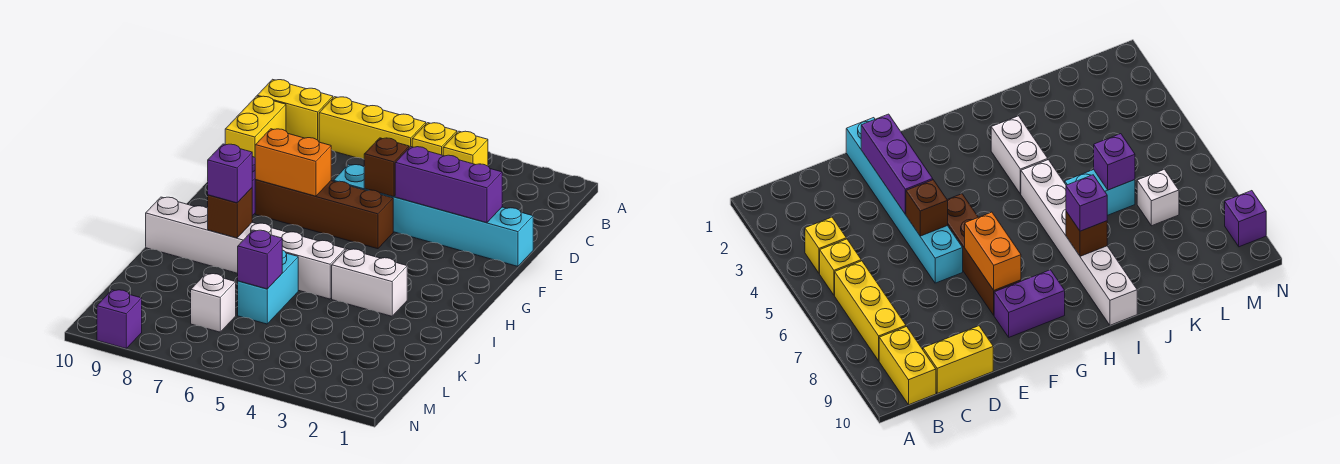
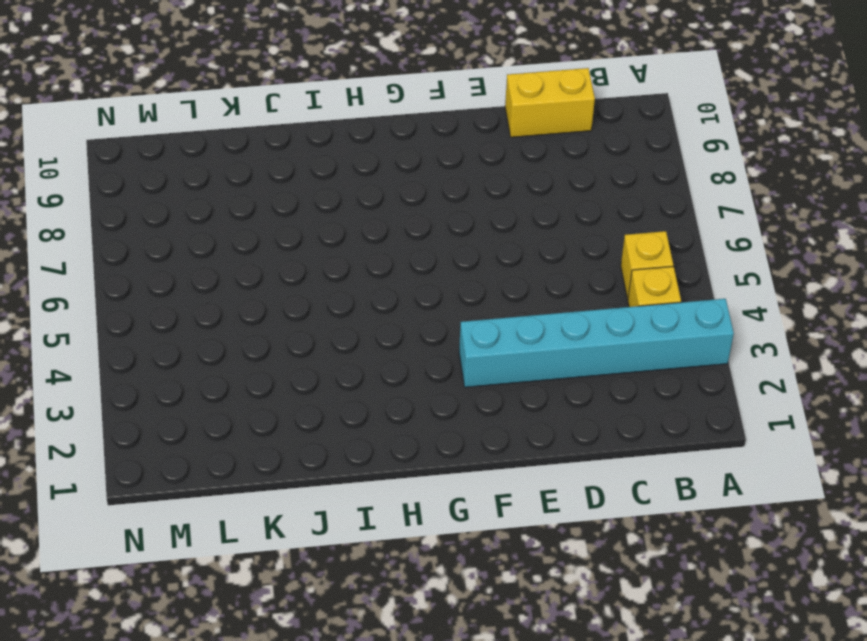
cyan brick A3:F3 level 1 -> cyan brick E1:E6 level 1
none -> yellow brick B6:B8 level 1
none -> yellow brick B9:B10 level 1
none -> brown brick F5:F8 level 1

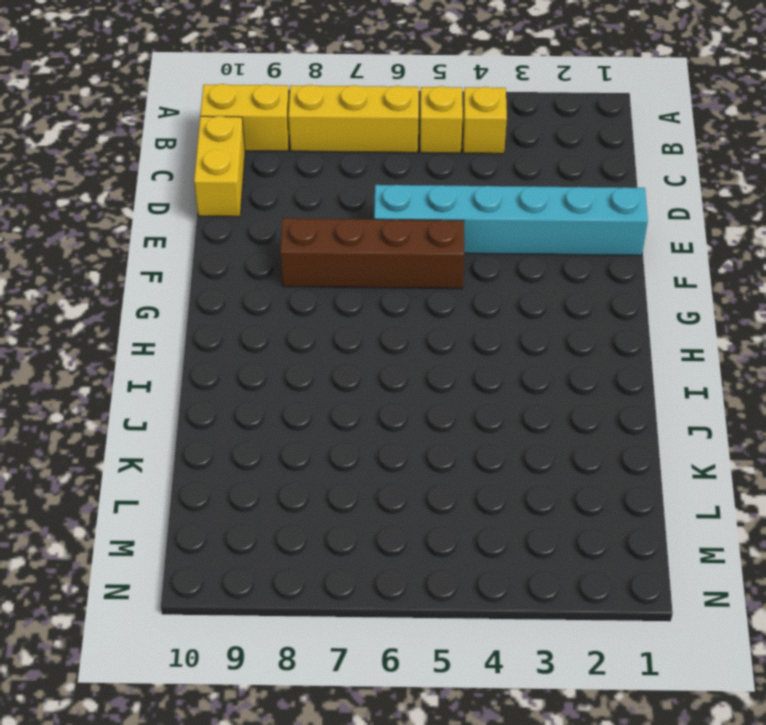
none -> purple brick F9:G9 level 1
none -> white brick I3:I4 level 1
none -> white brick I5:I10 level 1

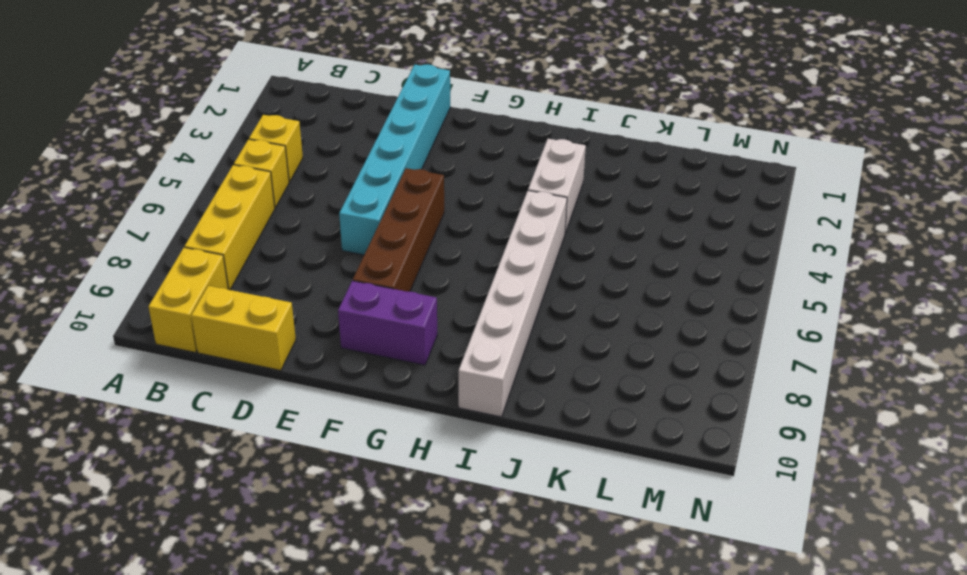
none -> cyan brick J6:K6 level 1
none -> white brick L7 level 1
none -> purple brick N9 level 1

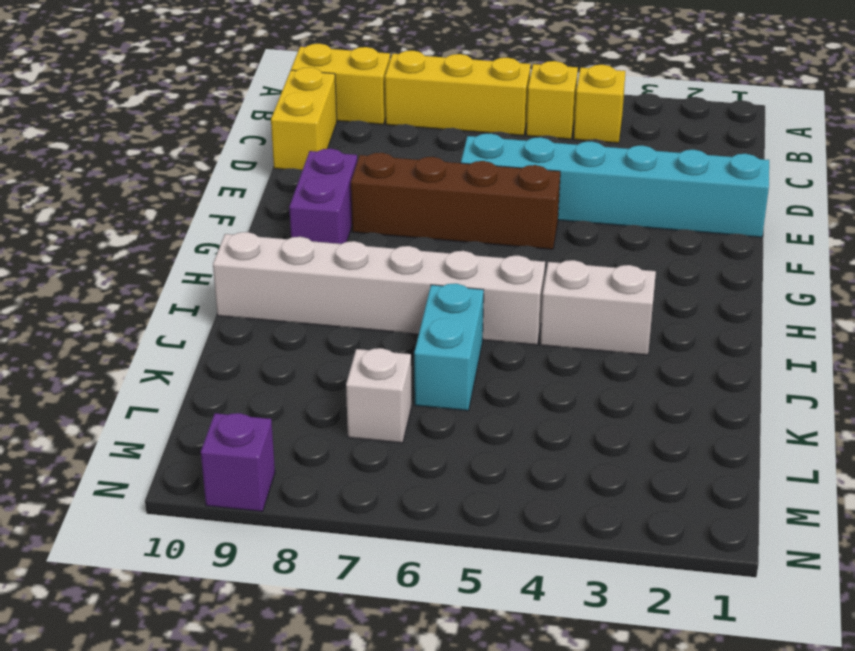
none -> purple brick E2:E4 level 2
none -> brown brick E5 level 2
none -> orange brick F7:F8 level 2

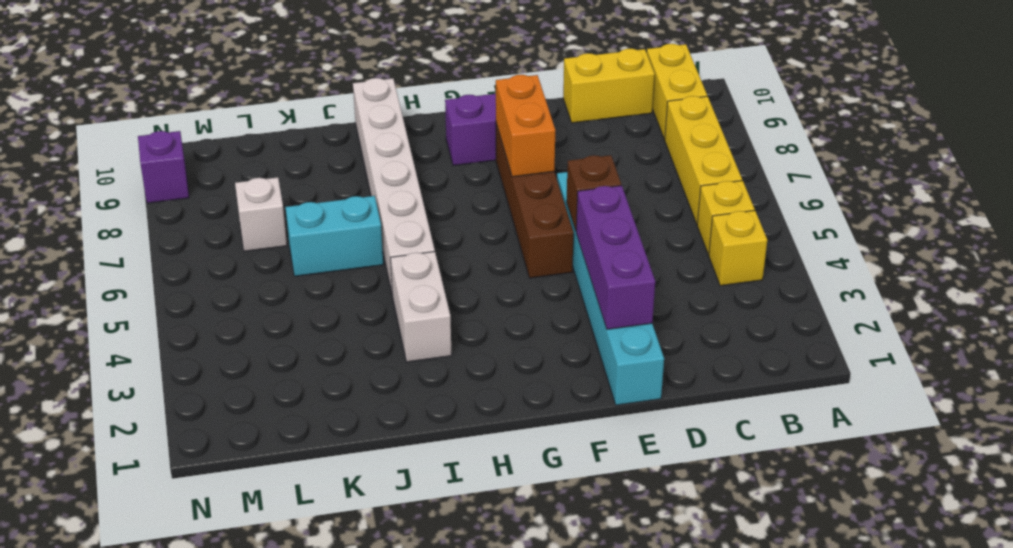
none -> brown brick I8 level 2
none -> purple brick K6 level 2
none -> purple brick I8 level 3

